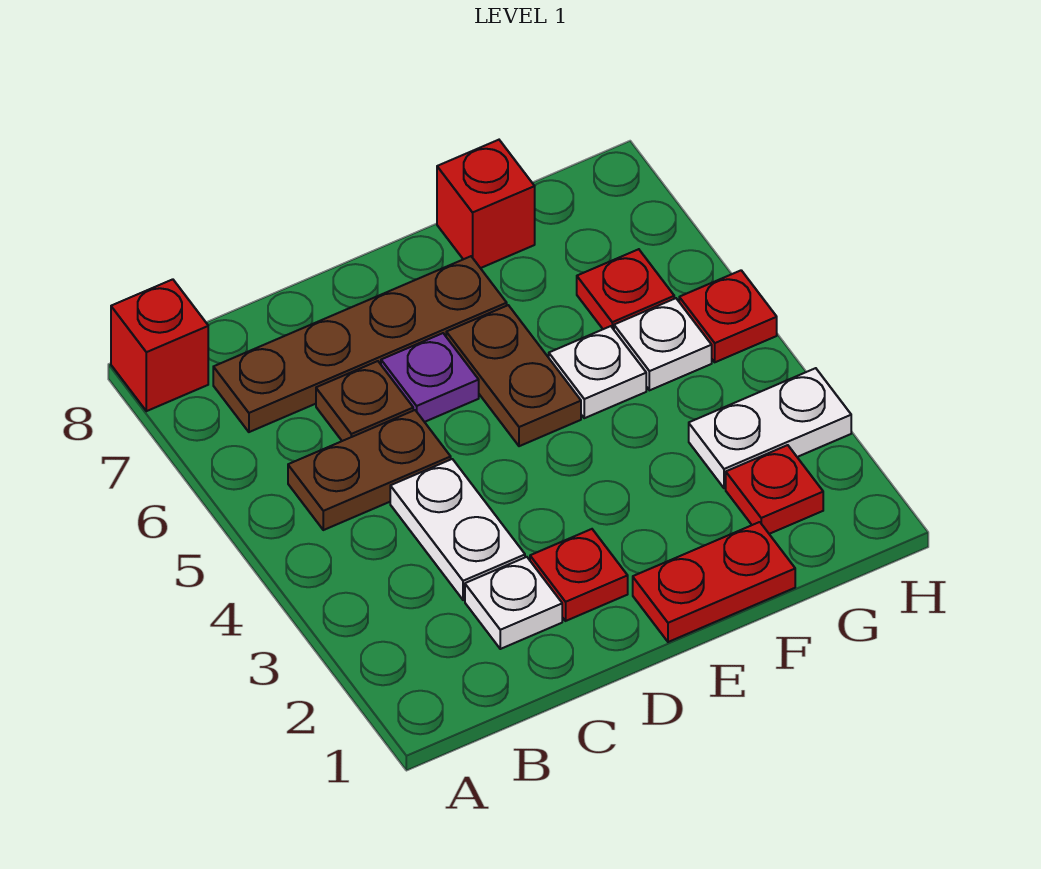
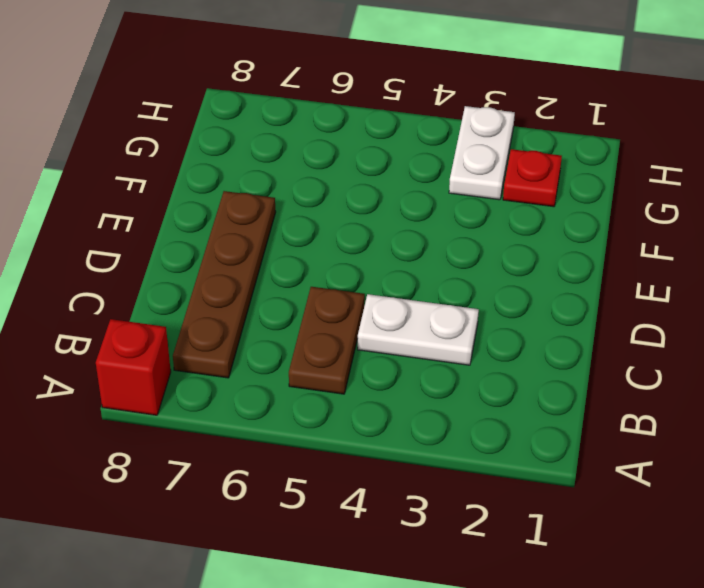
none -> white plate C2 level 1
none -> brown plate C6 level 1
none -> red plate D2 level 1

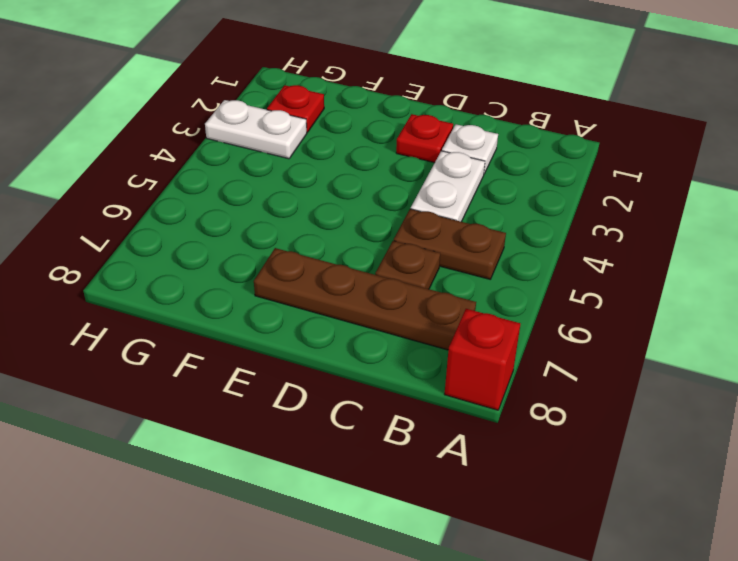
none -> purple plate D6 level 1
none -> red plate E1:F1 level 1
none -> brown plate E5:E6 level 1

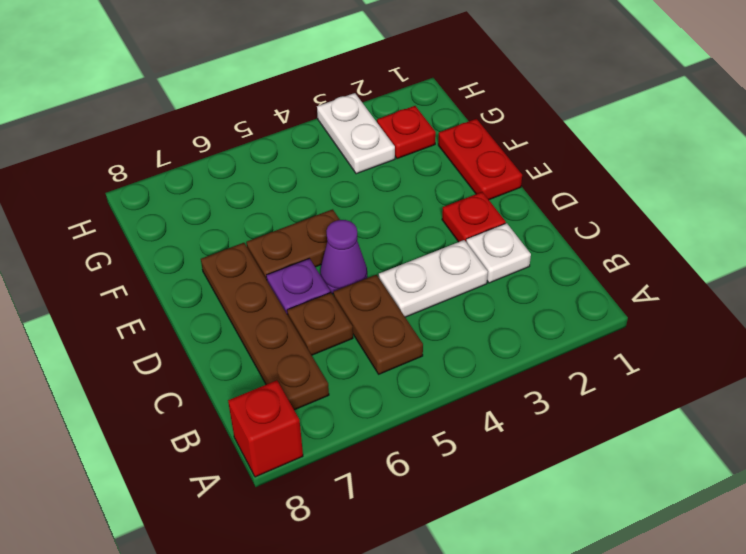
purple cone D5 level 1 -> none
none -> white plate F5 level 1
none -> red brick F8 level 1
none -> white plate G5 level 1

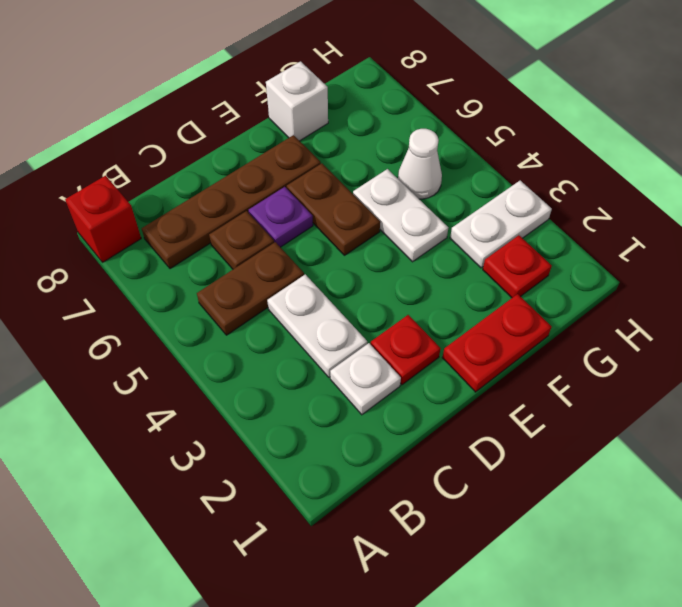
white plate F4:F5 level 1 -> white plate F5 level 1
white brick F8 level 1 -> red brick F8 level 1
white cone G5 level 1 -> white plate G5 level 1
none -> red plate G6 level 1
none -> red plate H5 level 1

